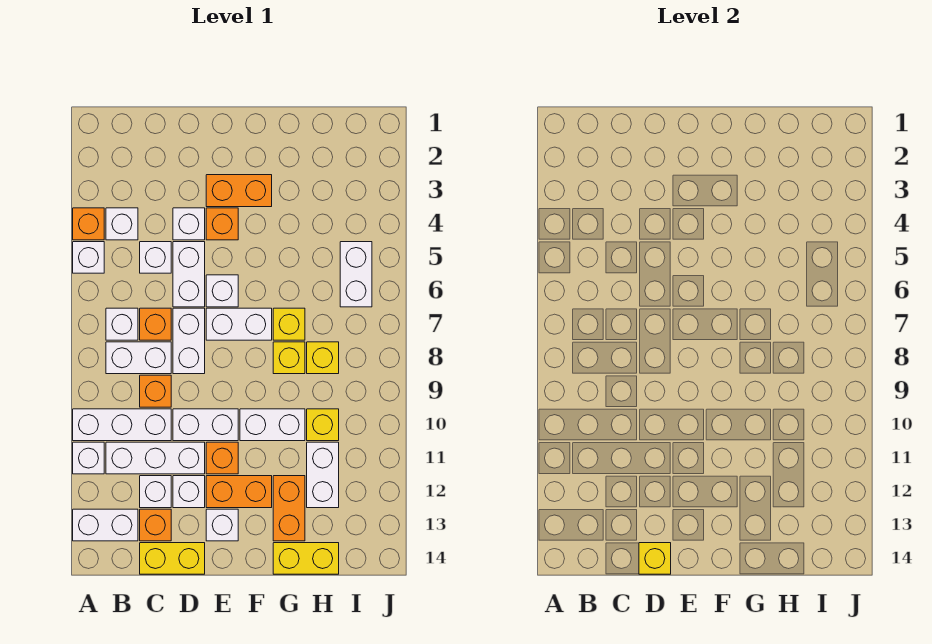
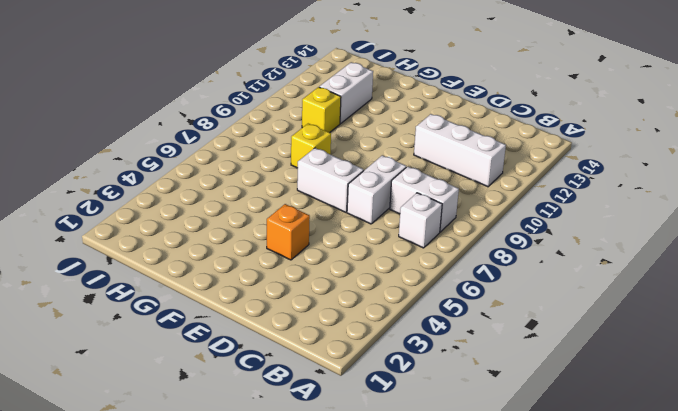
none -> orange brick A4 level 1
none -> white brick A5 level 1
none -> white brick A10:C10 level 1
none -> white brick A11 level 1

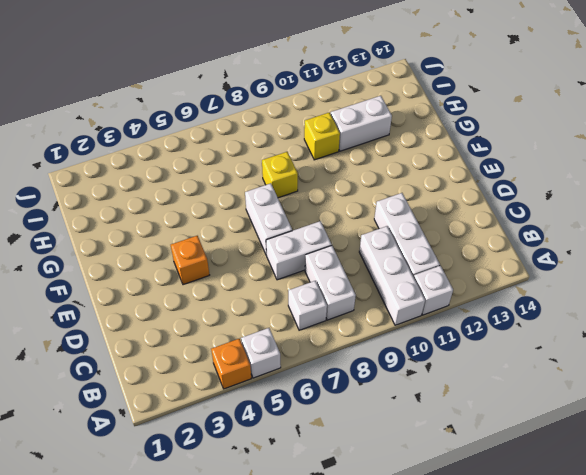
none -> white brick A13:B13 level 1
none -> white brick B4 level 1
none -> white brick C5 level 1
none -> orange brick C7 level 1

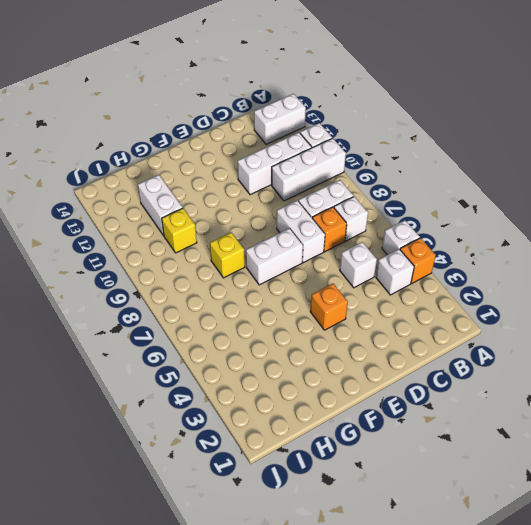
none -> orange brick C9 level 1
none -> white brick C12 level 1
none -> orange brick C13 level 1
none -> yellow brick C14:D14 level 1

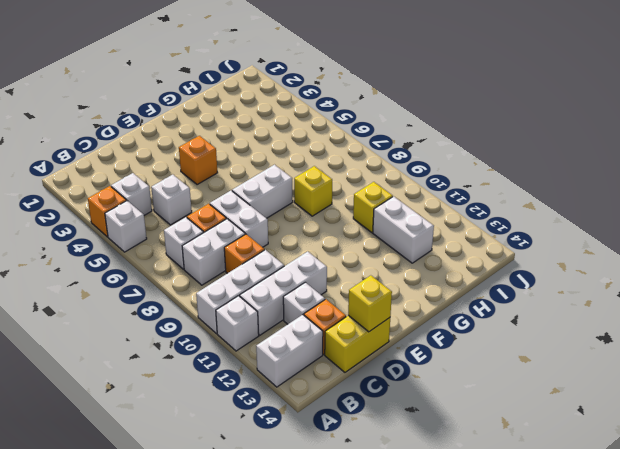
none -> white brick D4 level 1
none -> white brick D5:D6 level 1
none -> white brick D10:E10 level 1
none -> white brick D12 level 1

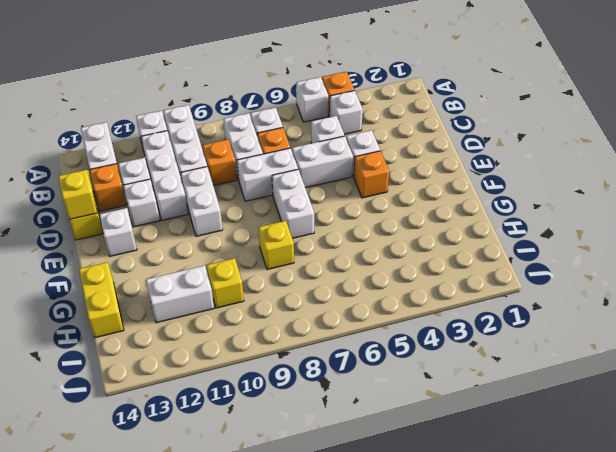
none -> orange brick E3:F3 level 1
none -> white brick E6 level 1
none -> orange brick E11 level 1
none -> orange brick E12:F12 level 1

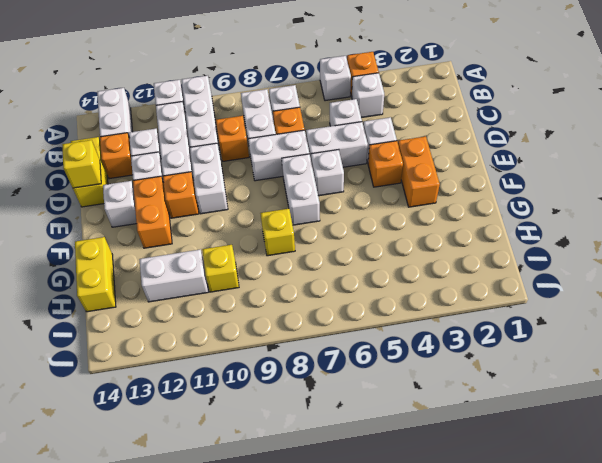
none -> white brick F10:G10 level 1
none -> yellow brick G7 level 1
none -> orange brick G12:G13 level 1
none -> yellow brick H8 level 1

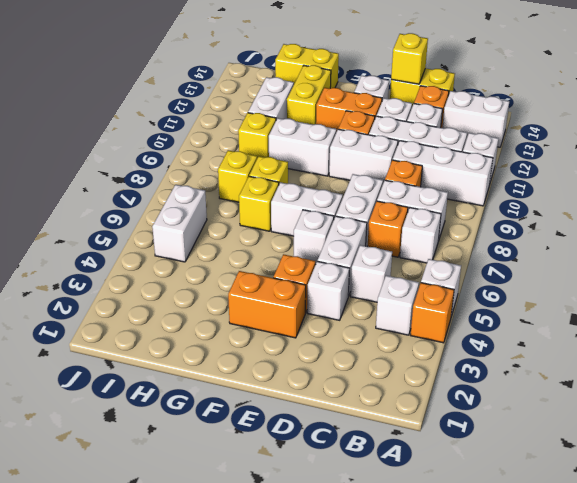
yellow brick G12:G13 level 1 -> orange brick G12:G13 level 1

